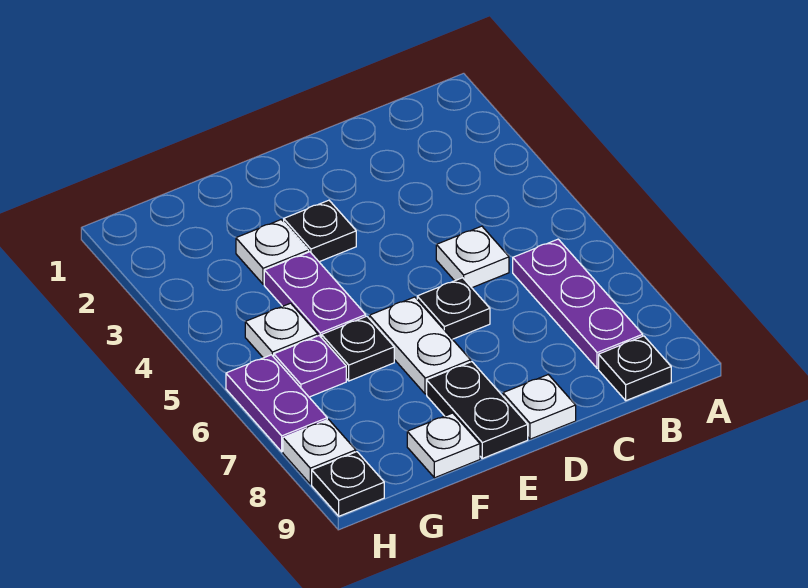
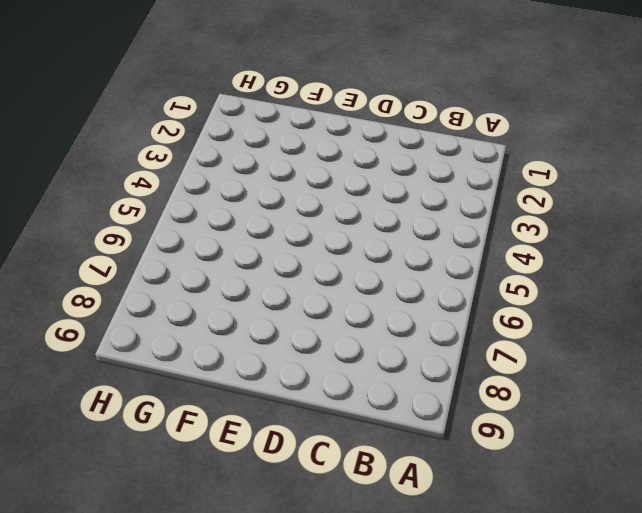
none -> purple plate B6:B8 level 1
none -> black plate B9 level 1
none -> white plate C5 level 1

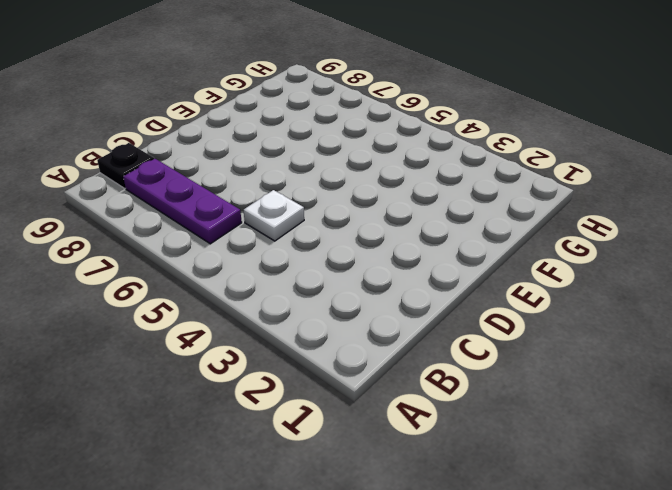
none -> black plate D6 level 1
none -> white plate D9 level 1
none -> black plate E3 level 1

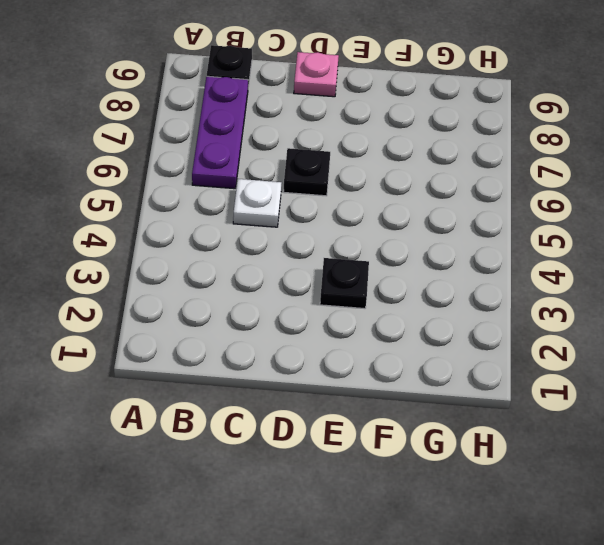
pink plate D9 level 1 -> white plate D9 level 1
none -> white plate E6:E7 level 1
none -> black plate E8:E9 level 1
none -> white plate F3 level 1

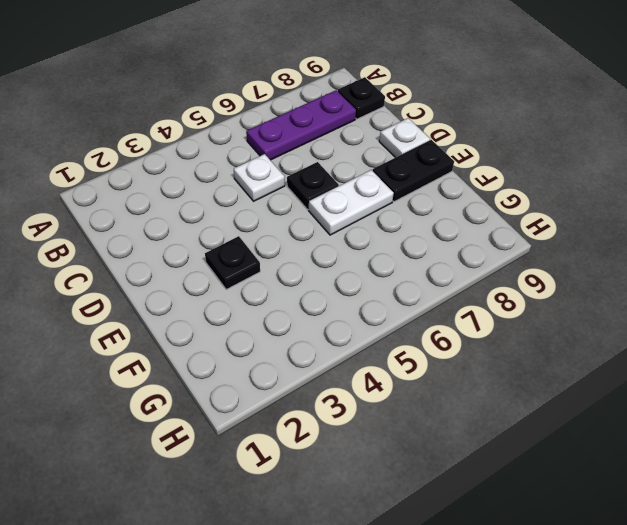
none -> white plate F3 level 1
none -> purple plate F4:F5 level 1
none -> black plate F6 level 1

